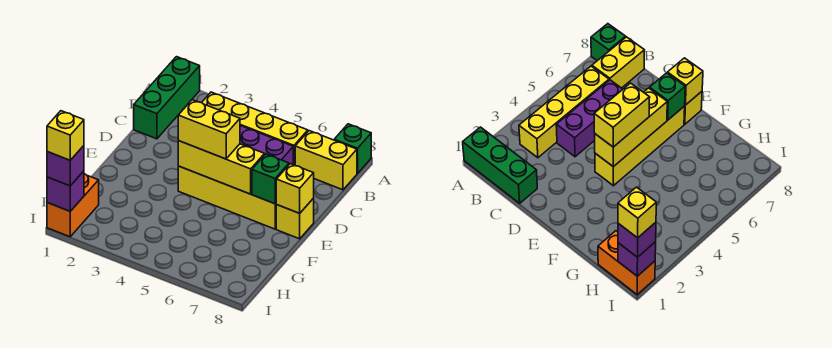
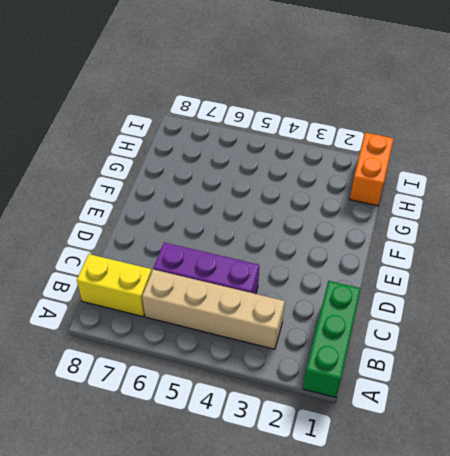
tan brick B3:B6 level 1 -> yellow brick B3:B6 level 1
none -> green brick A8 level 1
none -> yellow brick E4:E7 level 1
none -> yellow brick E8 level 1

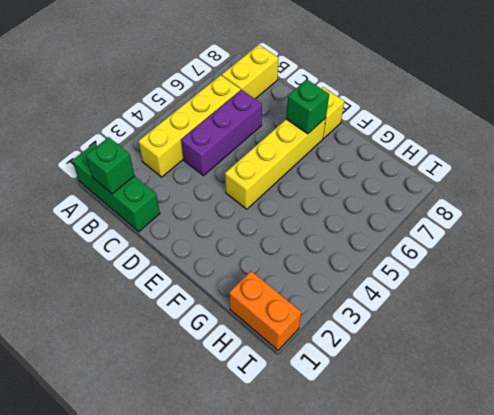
green brick B1 level 2 -> green brick A8 level 1
none -> yellow brick E4:E6 level 2
none -> yellow brick E8 level 2
none -> purple brick I1 level 2

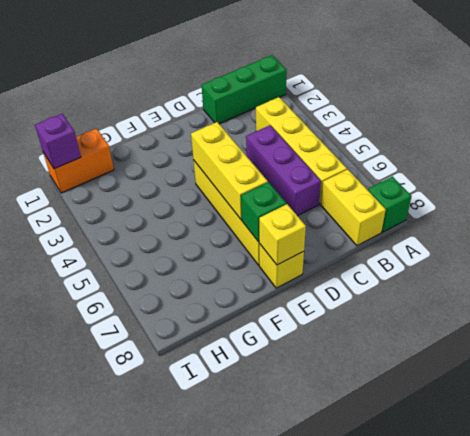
none -> yellow brick E4:E5 level 3
none -> purple brick I1 level 3
none -> yellow brick I1 level 4

